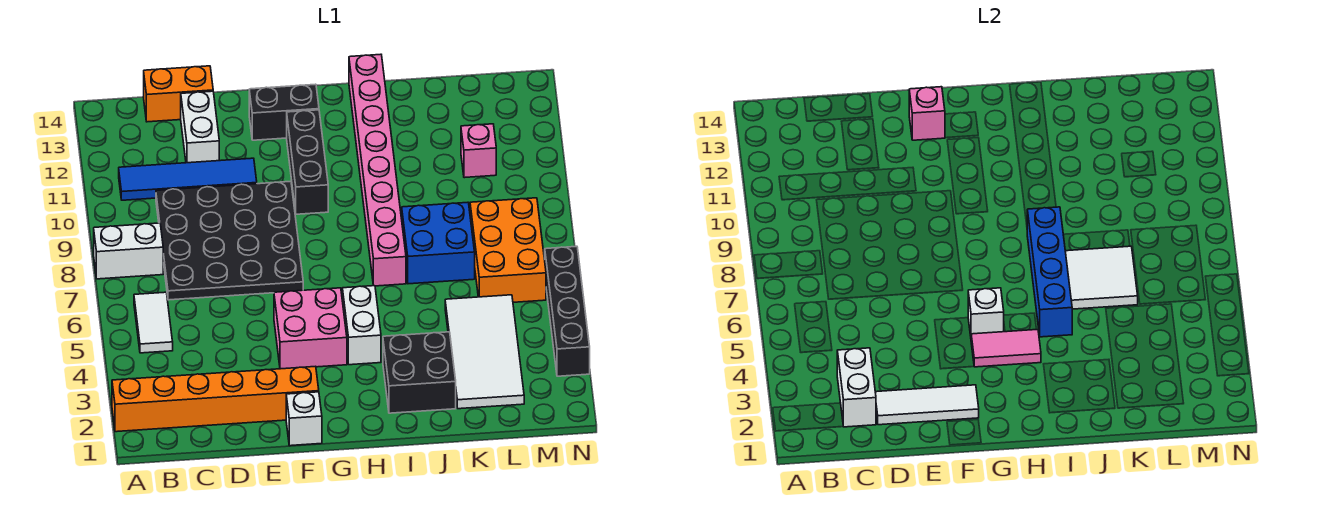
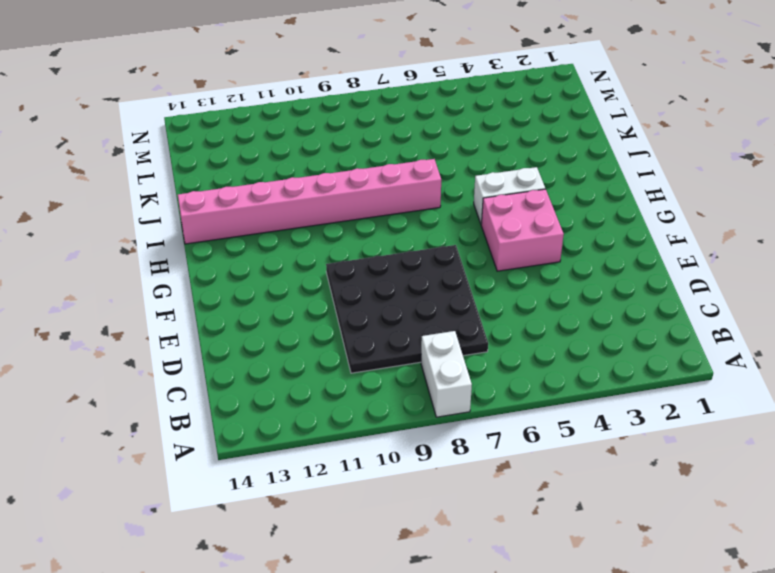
none -> orange brick A2:F2 level 1
none -> white tile B5:B6 level 1
none -> blue tile B11:E11 level 1

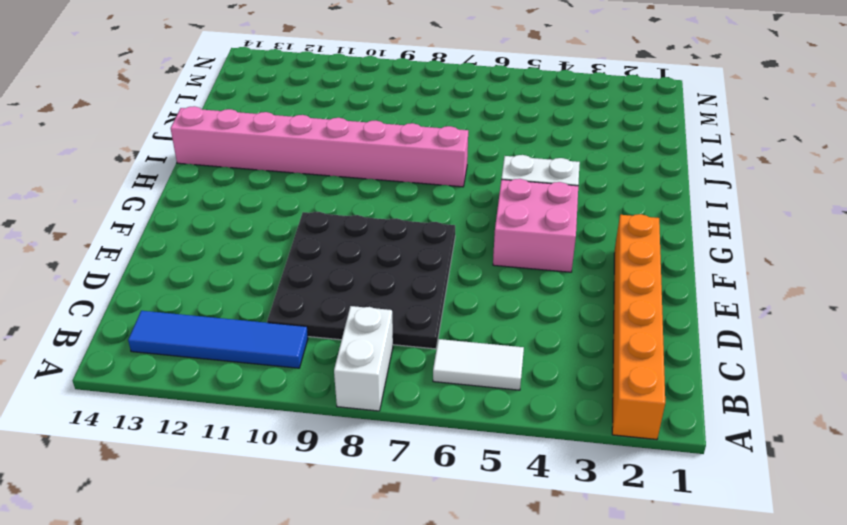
blue tile B10:B13 level 1 -> blue tile B11:E11 level 1
none -> orange brick C14:D14 level 1
none -> white brick D12:D13 level 1
none -> white brick F1 level 1

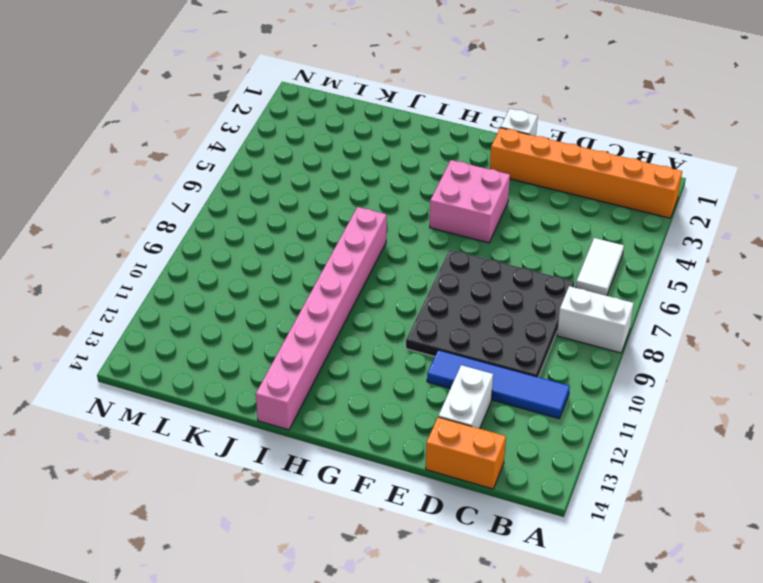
none -> black brick F13:G13 level 1
none -> black brick G10:G12 level 1
none -> white brick H4:H5 level 1

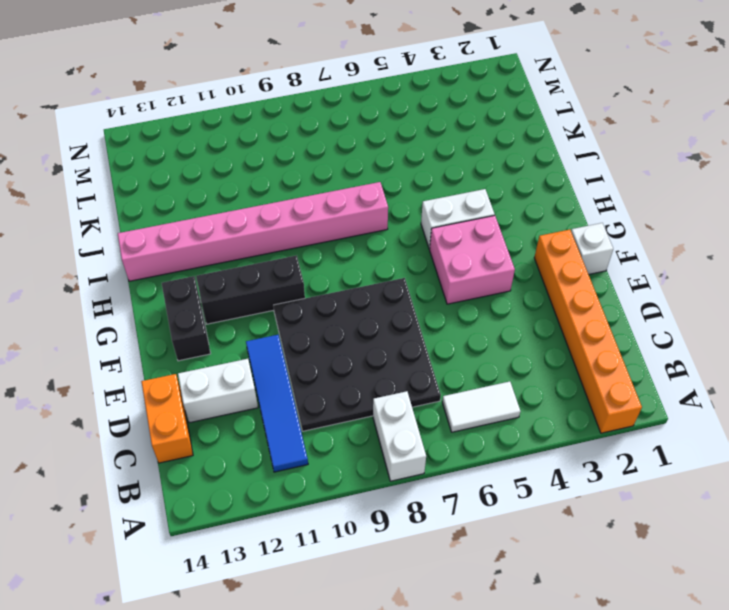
none -> black brick I2:J3 level 1
none -> blue brick J7:K8 level 1
none -> white tile K2:L5 level 1

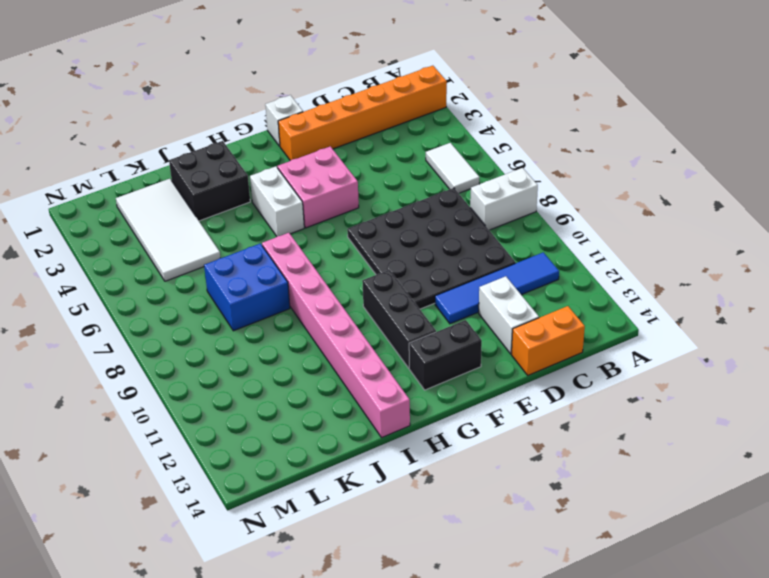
none -> orange brick L6:M8 level 1
none -> pink brick L11 level 1
none -> black brick N3:N6 level 1

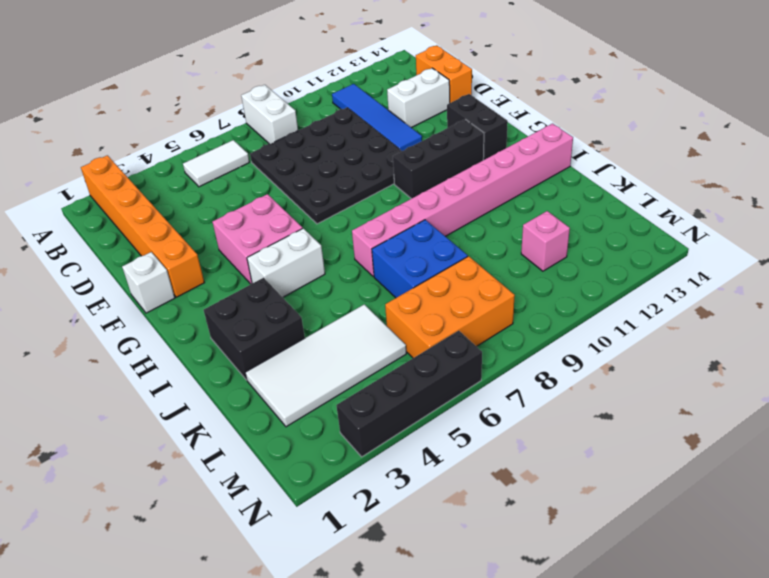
none -> white brick C2:C3 level 2
none -> white tile D2:F2 level 2
none -> pink brick F13 level 2

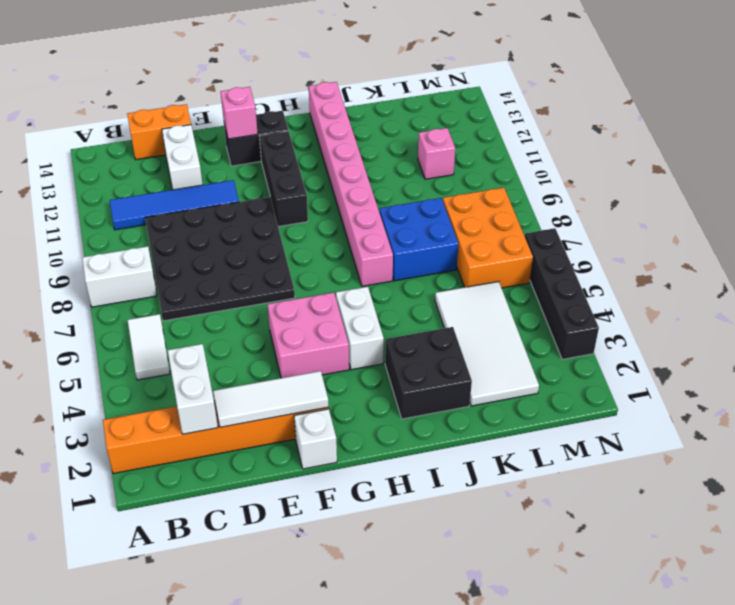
none -> pink tile G4:H4 level 2
none -> white brick G5 level 2
none -> blue brick I5:I8 level 2

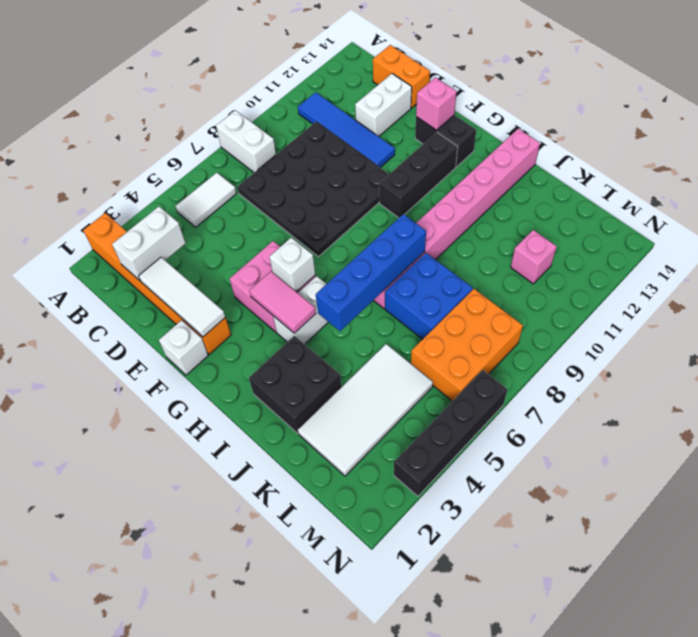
none -> white tile J6:K7 level 2

